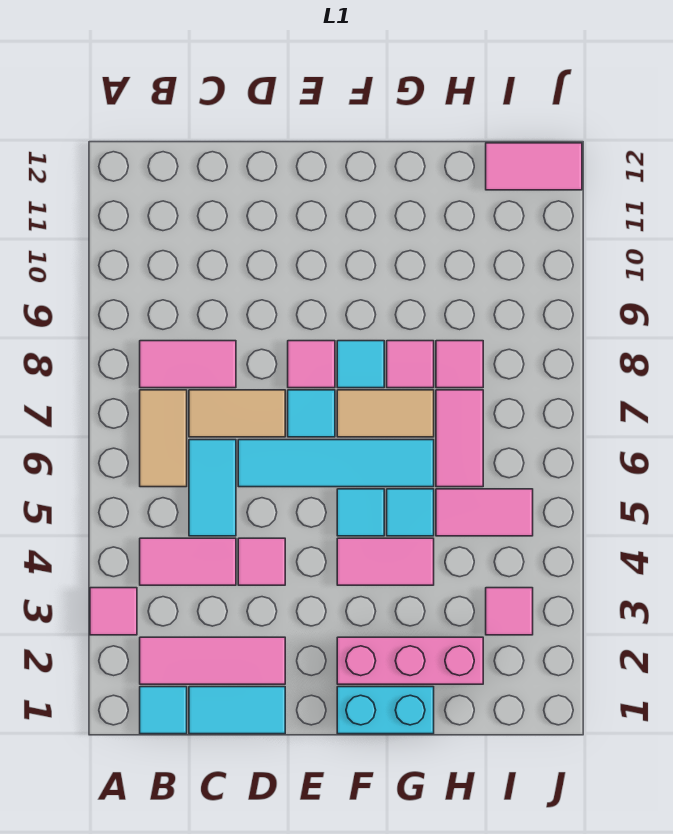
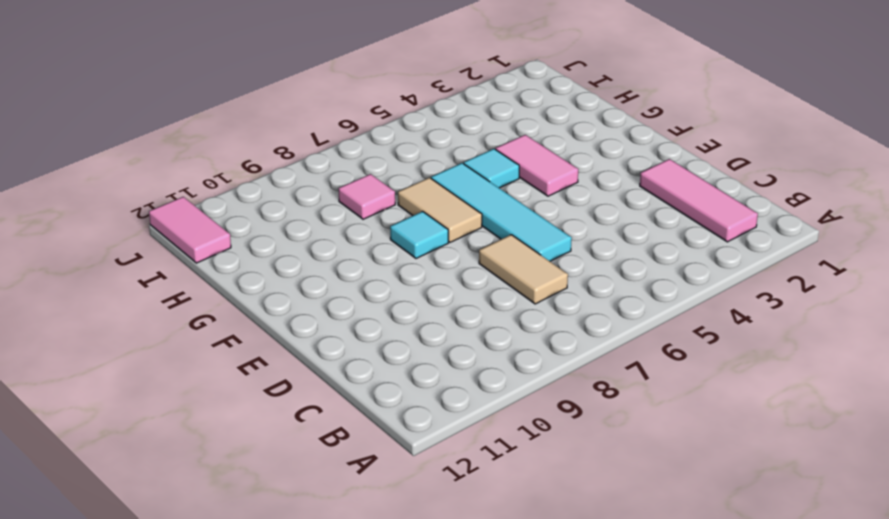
none -> pink tile A3 level 1
none -> cyan tile B1 level 1
none -> pink tile B4:C4 level 1

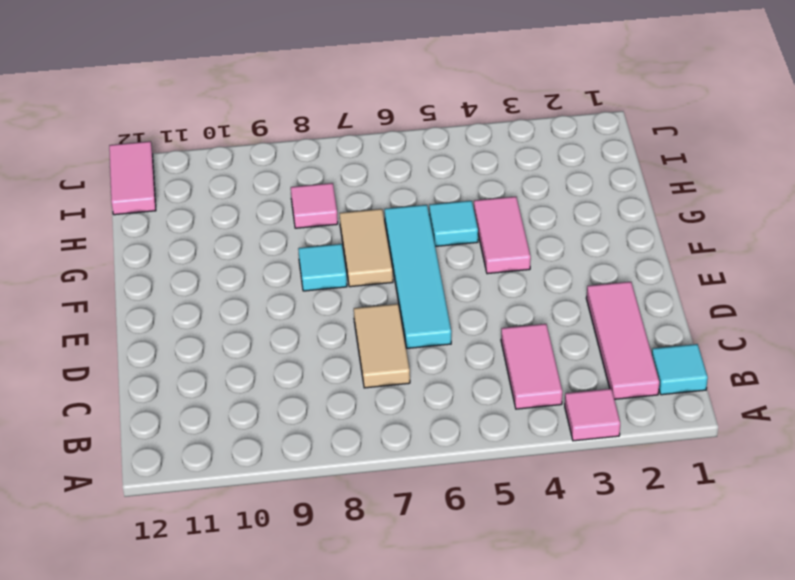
none -> tan tile B6:B7 level 1
none -> pink tile B8:C8 level 1
none -> cyan tile C1:D1 level 1

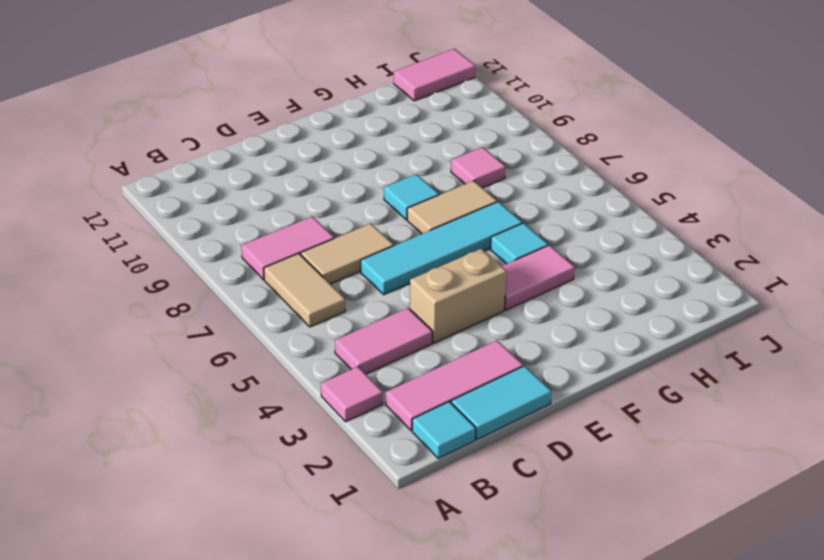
tan brick D4:E4 level 1 -> pink tile D4 level 1
none -> cyan tile C5:C6 level 1
none -> cyan tile E7 level 1
none -> pink tile E8 level 1

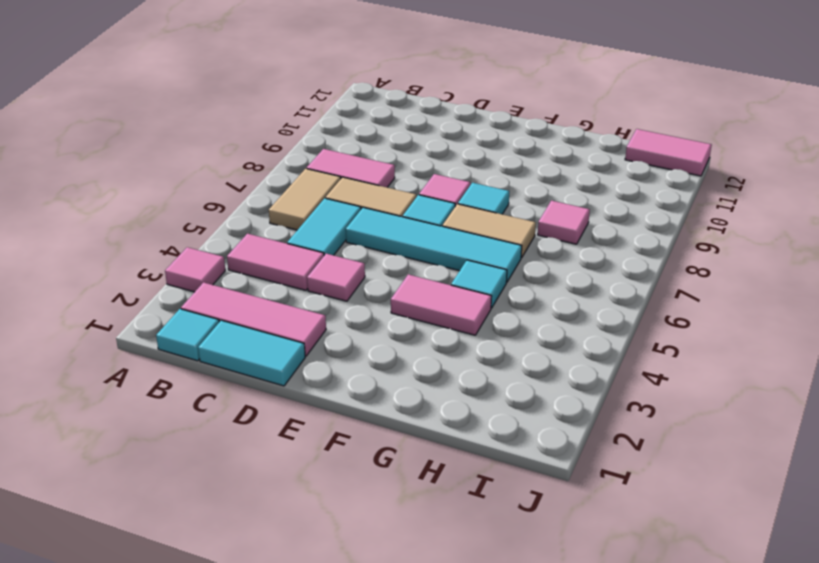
none -> cyan brick F1:G1 level 1
none -> pink brick F2:H2 level 1
none -> cyan tile F5 level 1

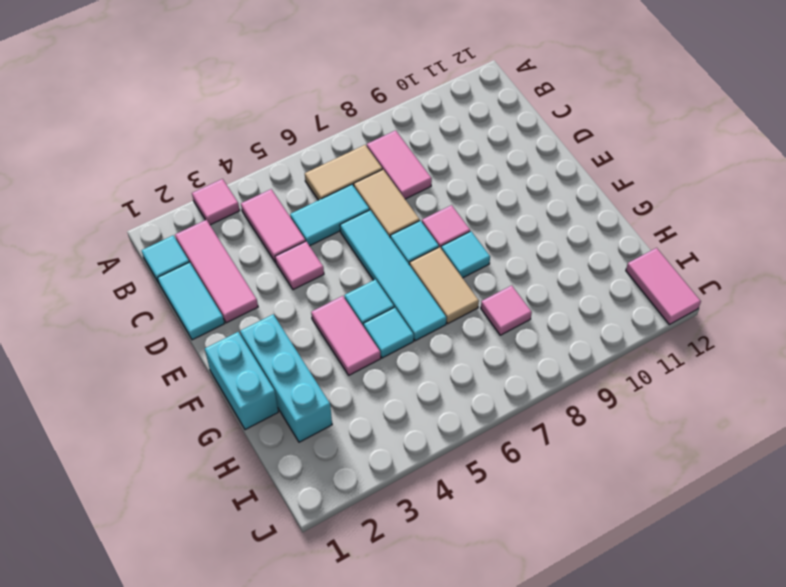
cyan brick F2:H2 level 1 -> pink brick F2:H2 level 1
none -> pink tile G8 level 1
none -> pink tile H5:I5 level 1
none -> pink tile H6:H7 level 1

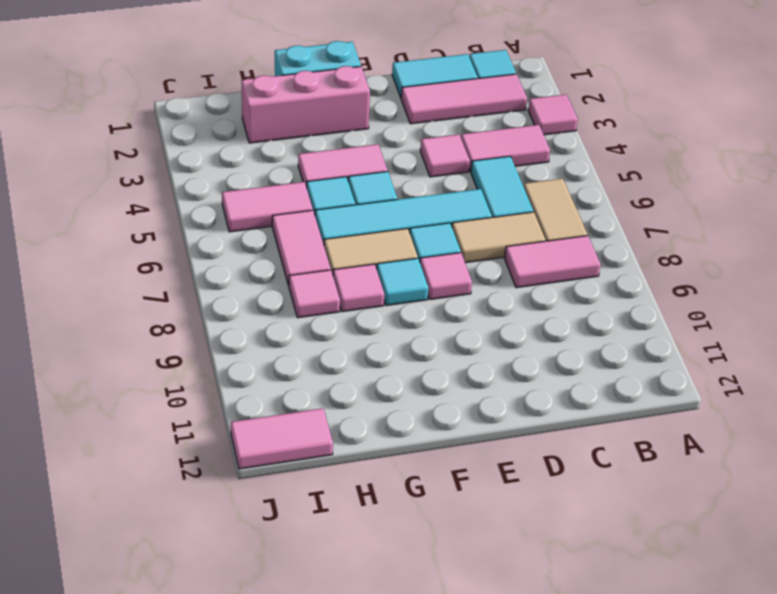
none -> pink tile I3 level 1

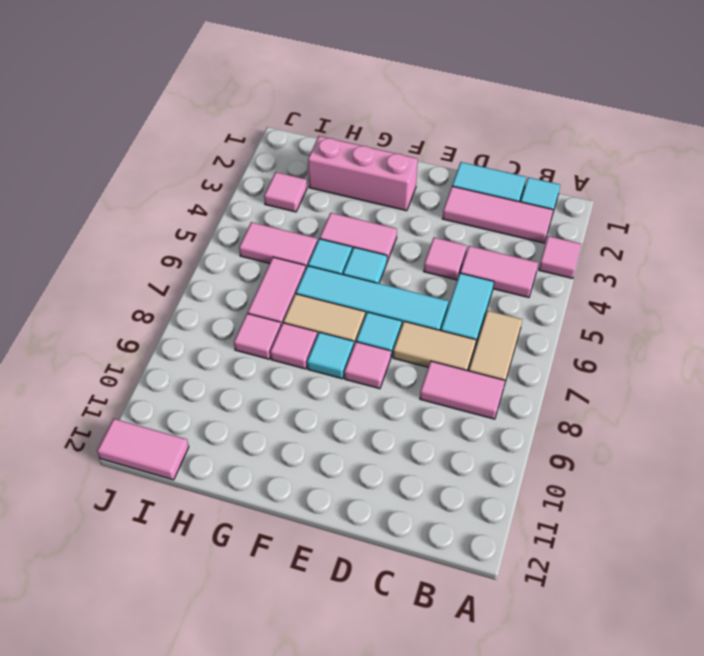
none -> cyan brick F1:G1 level 1

